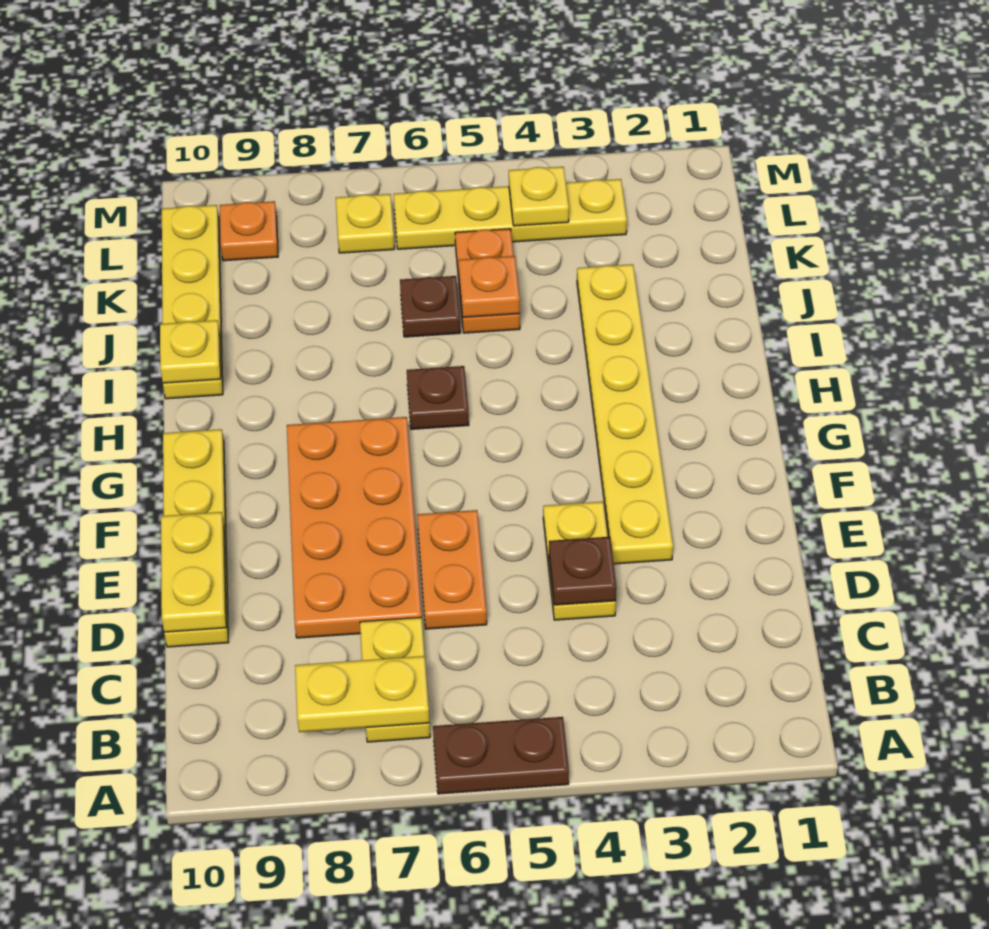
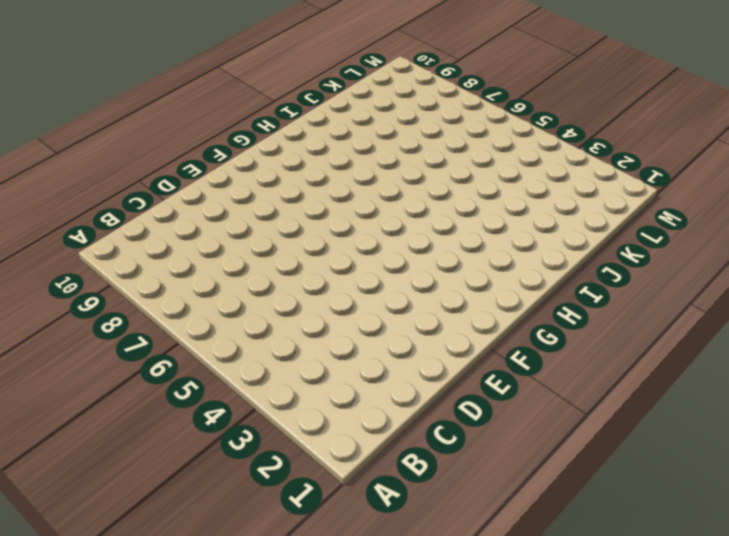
none -> brown plate A5:A6 level 1
none -> yellow plate B7:C7 level 1
none -> yellow plate D4:E4 level 1

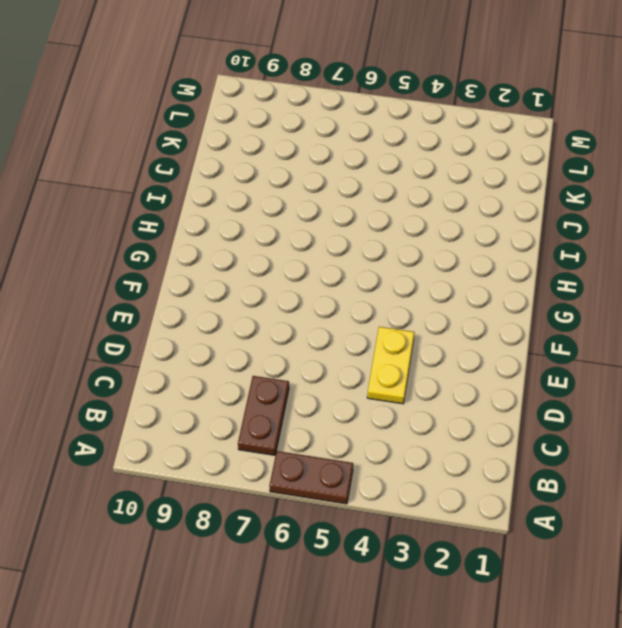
brown plate B7:C7 level 1 -> yellow plate B7:C7 level 1
none -> orange plate D6:E6 level 1
none -> orange plate D7:G8 level 1
none -> yellow plate D10:G10 level 1

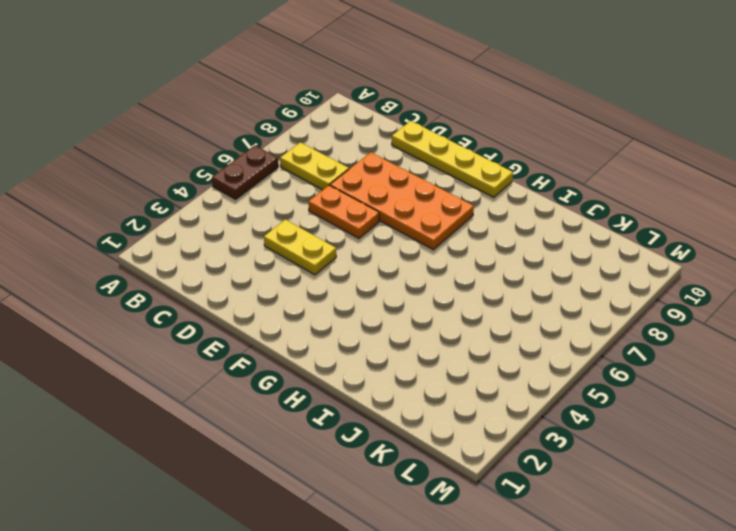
none -> yellow plate E3:J3 level 1
none -> brown plate H6 level 1
none -> yellow plate I10:L10 level 1

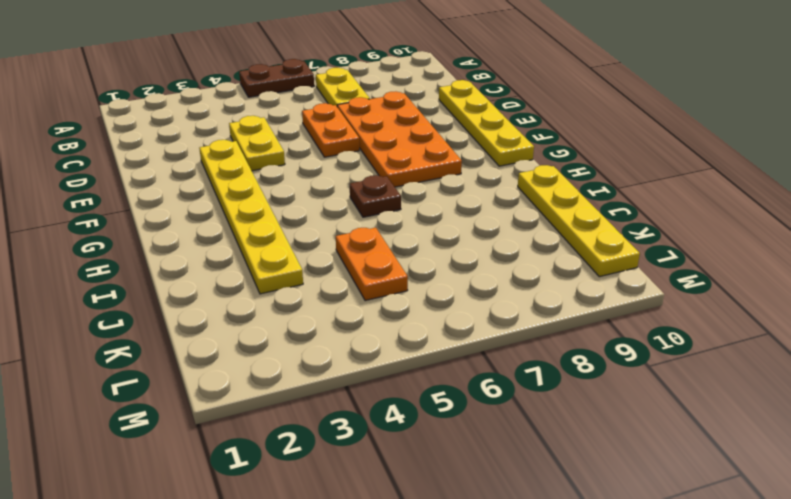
none -> brown plate J6 level 1
none -> yellow plate L3:L6 level 1
none -> yellow plate L7 level 1

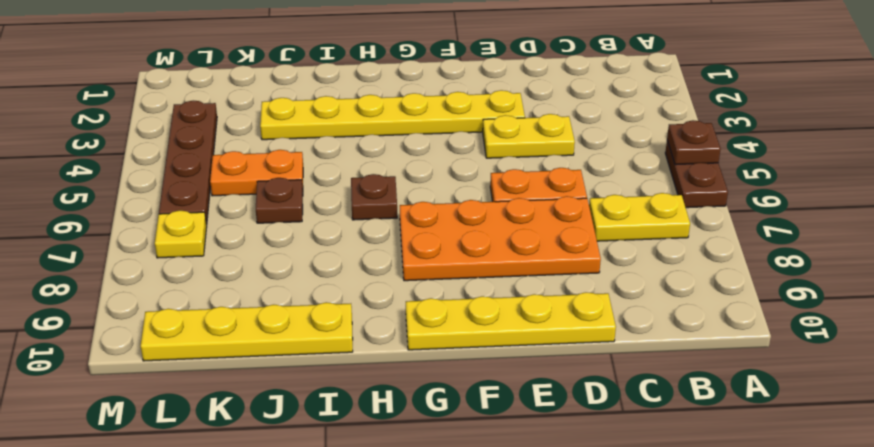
brown plate A5 level 2 -> brown plate D4 level 2
brown plate L3:L6 level 1 -> yellow plate L3:L6 level 1
none -> orange plate L9 level 1
none -> yellow plate B7:B8 level 2
none -> yellow plate D10:E10 level 2

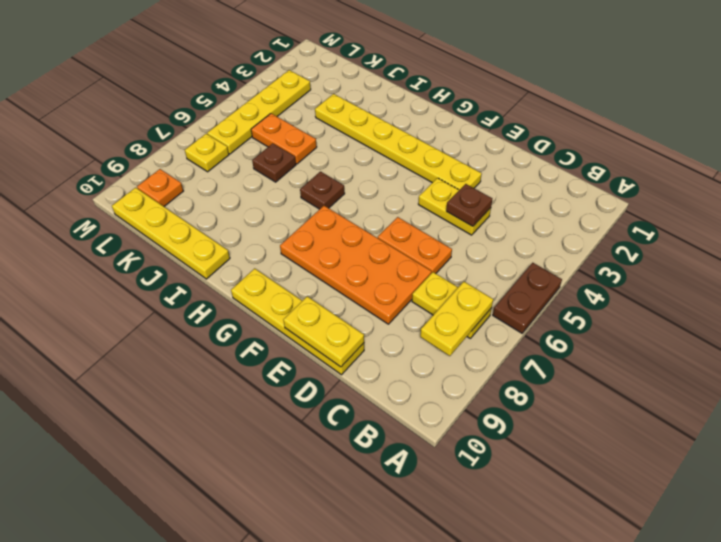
none -> yellow plate I10 level 2
none -> orange plate J5 level 2
none -> yellow plate L4 level 2

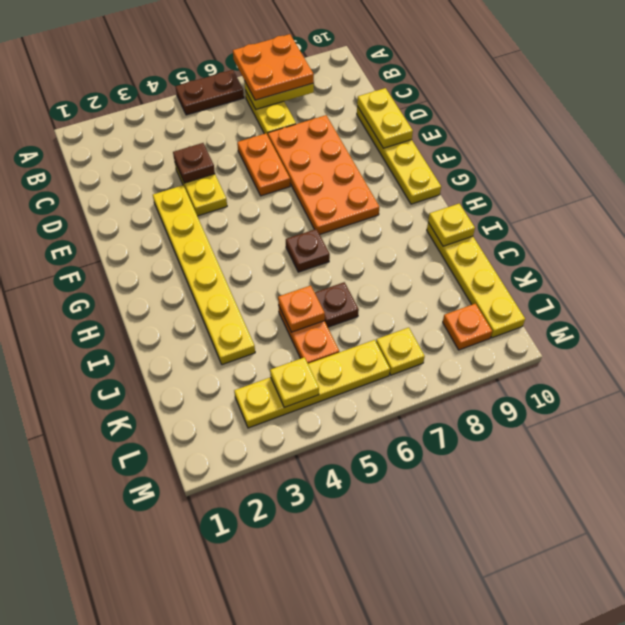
orange plate A7:B8 level 3 -> none

